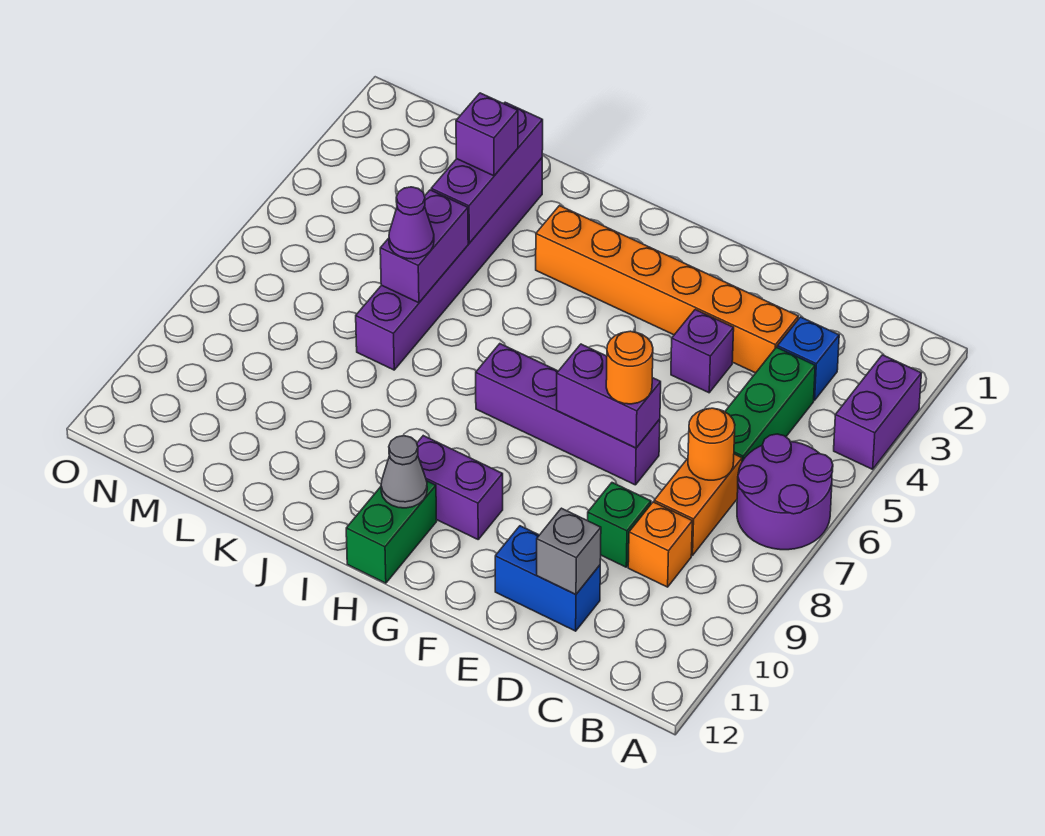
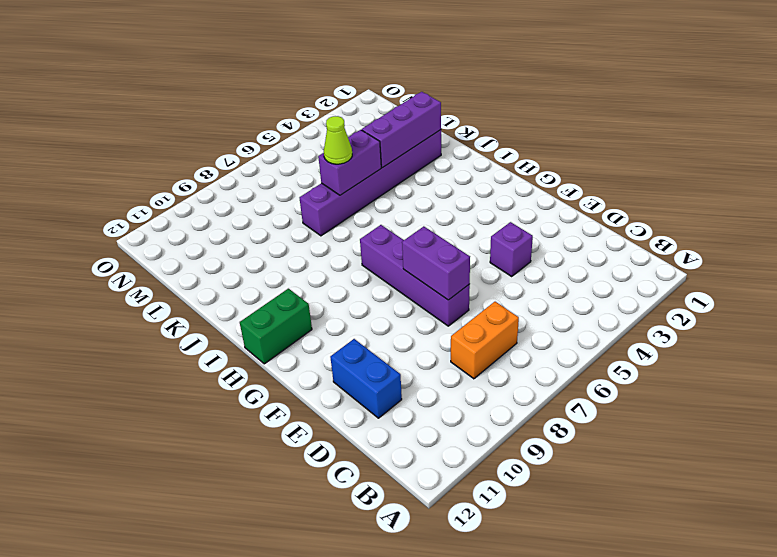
lime cone K6 level 3 -> purple cone K6 level 3
none -> purple brick A3:A4 level 1
none -> purple round brick A6:B7 level 1
none -> blue brick C3 level 1

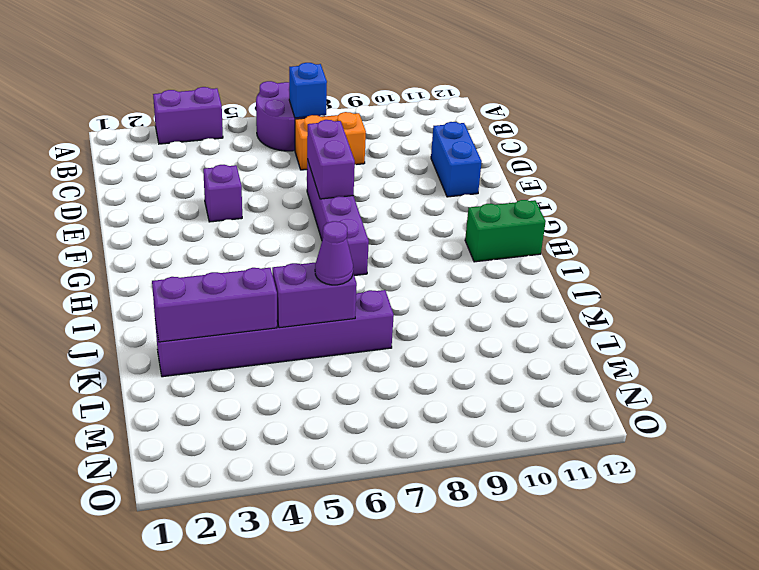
blue brick B7 level 2 -> blue brick C3 level 1
none -> green brick C4:C6 level 1
none -> orange brick C9 level 1
none -> orange brick D3:I3 level 1

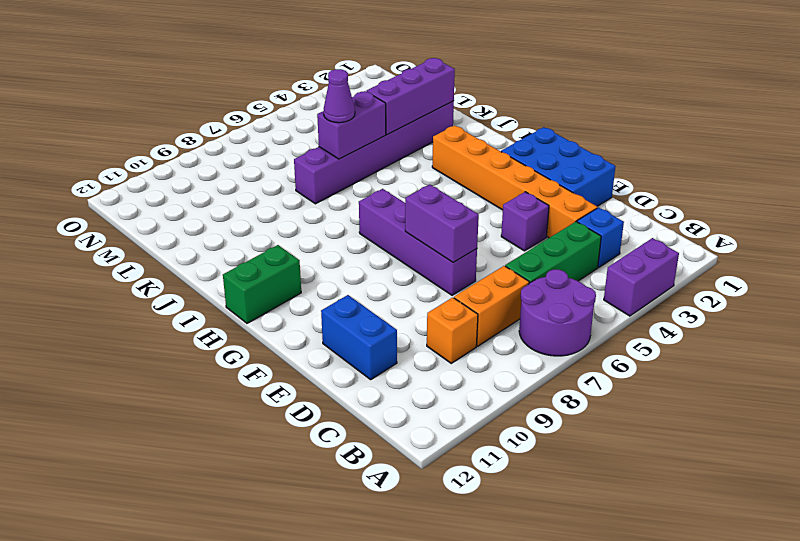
blue brick E1:G2 level 1 -> none
none -> green brick D9 level 1
none -> purple brick G10:H10 level 1
none -> orange round brick C7 level 2

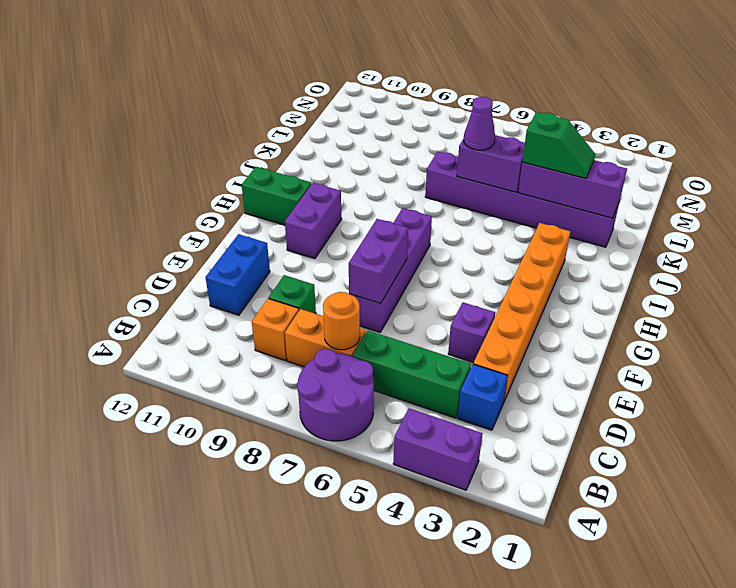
green slope K3:K4 level 3 top 4 -> purple brick K3 level 3
none -> grey brick D11 level 2
none -> grey cone H11 level 2
none -> orange round brick E7 level 3

